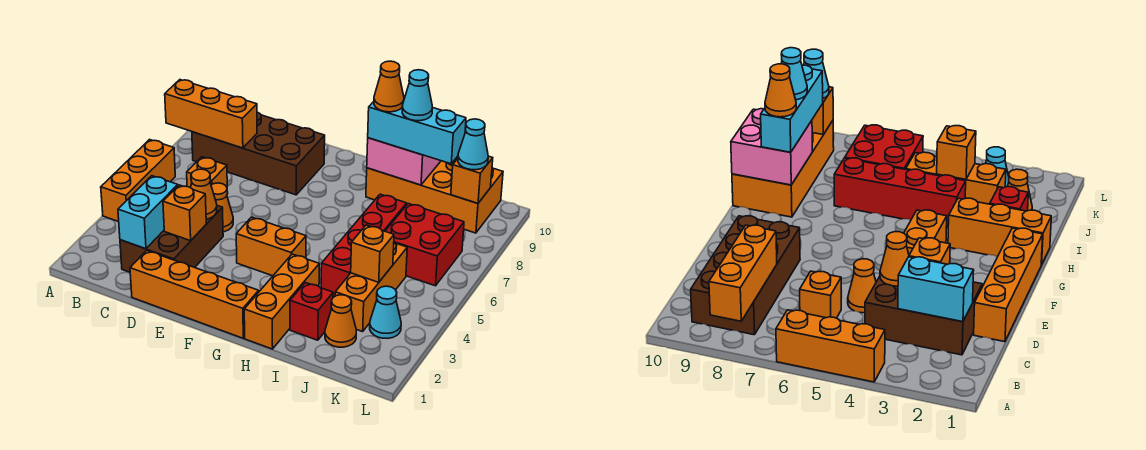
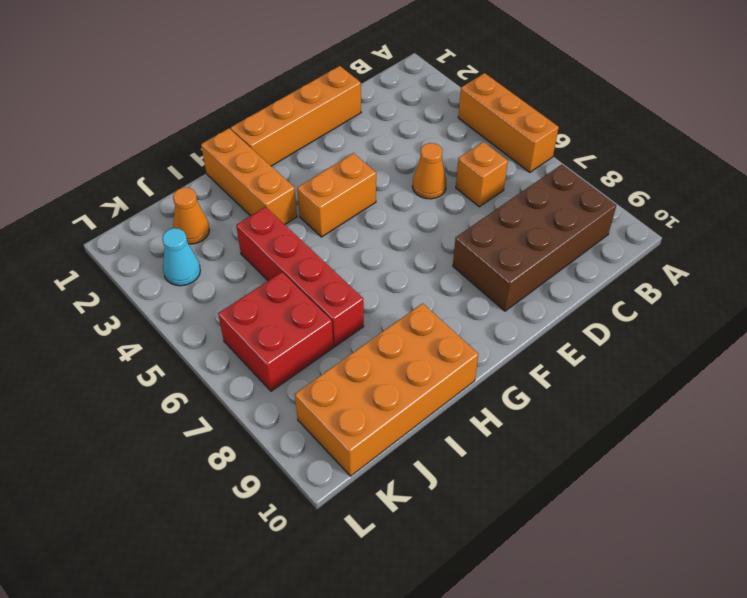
none -> brown brick C2:D4 level 1
none -> red brick I2 level 1
none -> orange brick J3:J5 level 1

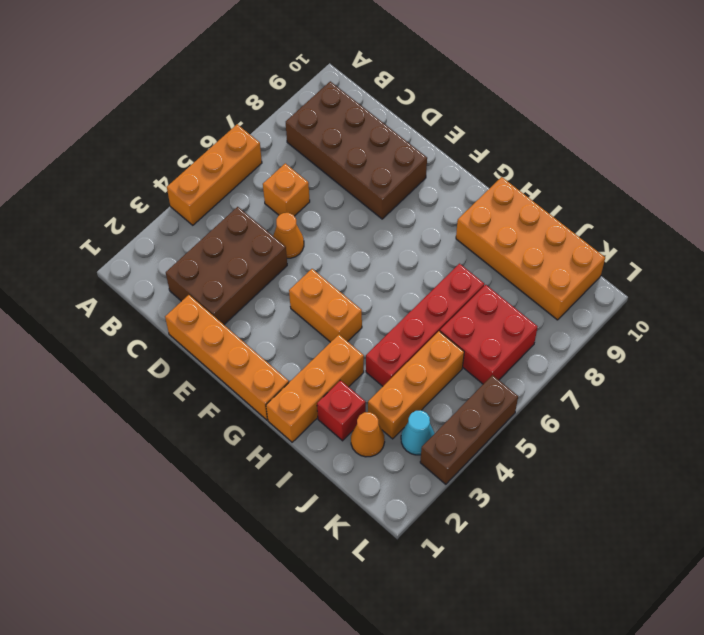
brown brick L3:L5 level 1 -> none
none -> orange brick A8:C8 level 2
none -> cyan brick C2:C3 level 2
none -> orange brick D3 level 2

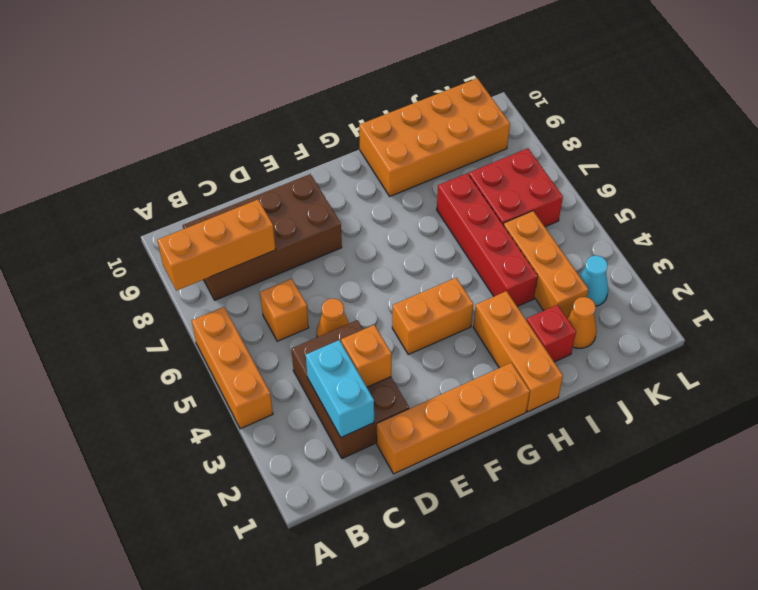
none -> orange cone D4 level 2
none -> pink brick H9:I10 level 2
none -> orange brick J4 level 2

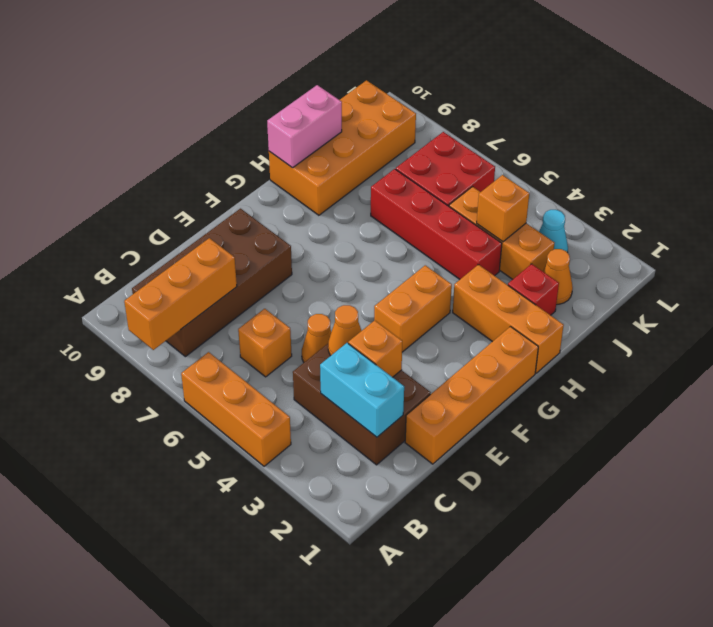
pink brick H10:I10 level 2 -> pink brick H9:I10 level 2
none -> orange brick K9 level 2
none -> cyan brick H9:J9 level 3
none -> cyan cone K9 level 3

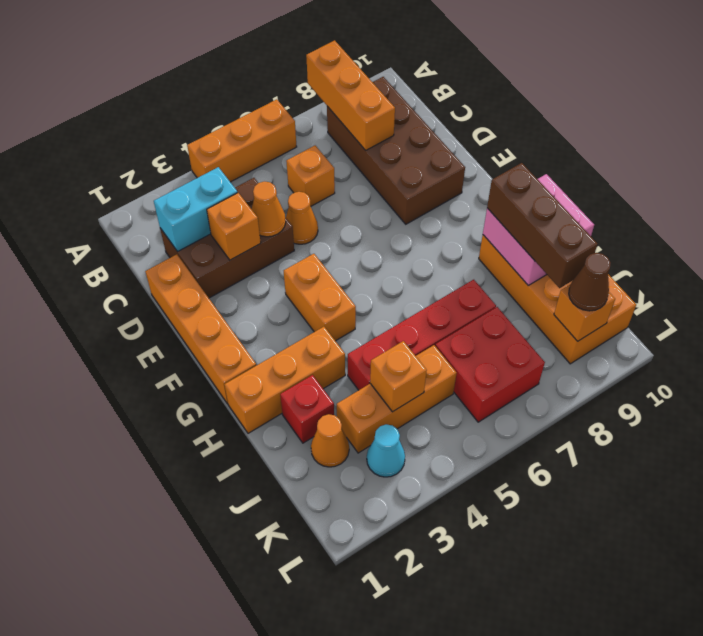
brown brick H9:J9 level 3 -> cyan brick H9:J9 level 3
brown cone K9 level 3 -> cyan cone K9 level 3
none -> orange cone H9 level 4
none -> cyan cone I9 level 4

